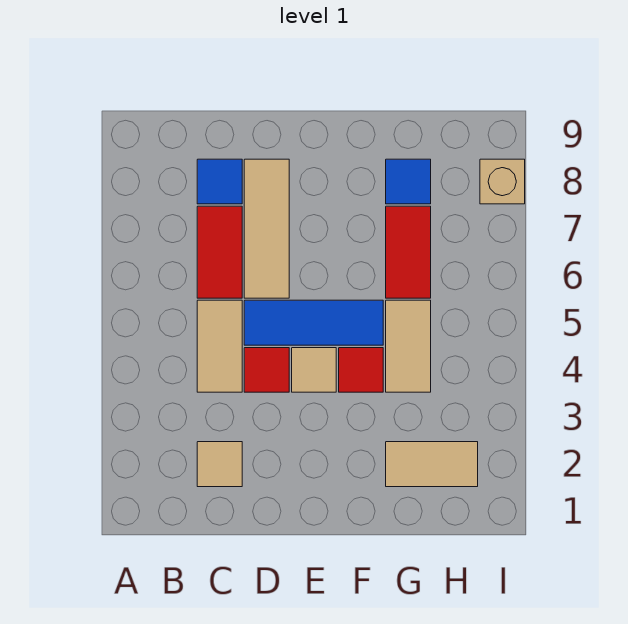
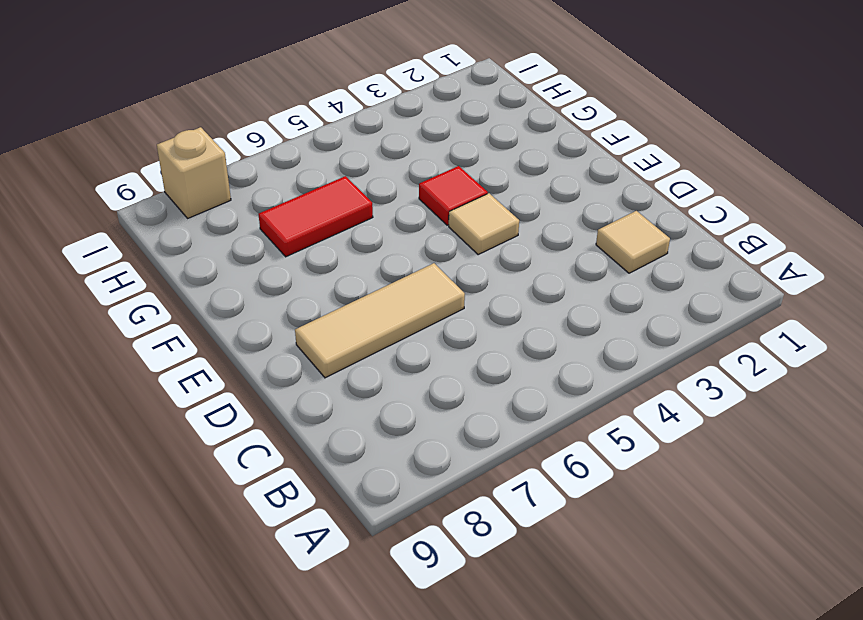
none -> tan tile C4:C5 level 1
none -> red tile C6:C7 level 1
none -> blue tile C8 level 1

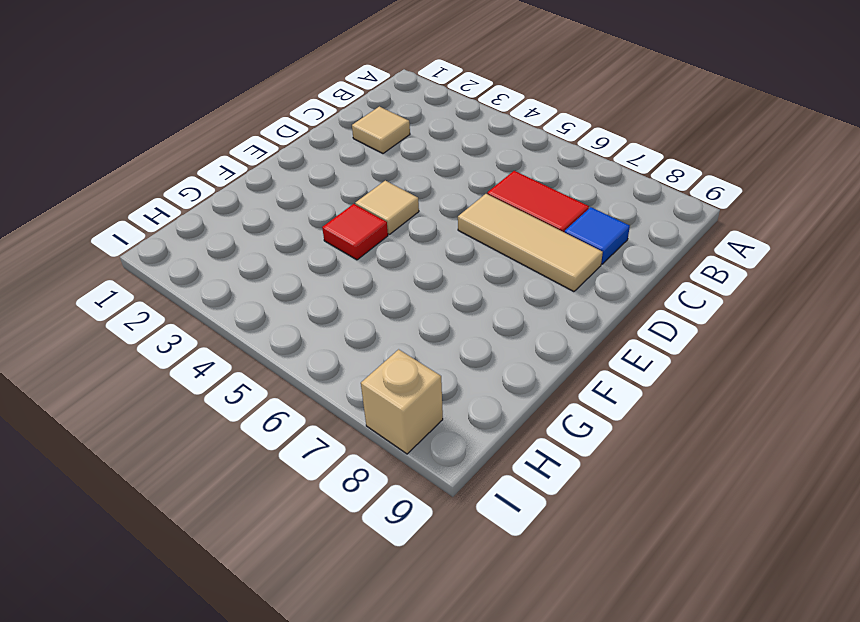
none -> tan tile C4:C5 level 1
none -> red tile D4 level 1
none -> blue tile D5:F5 level 1

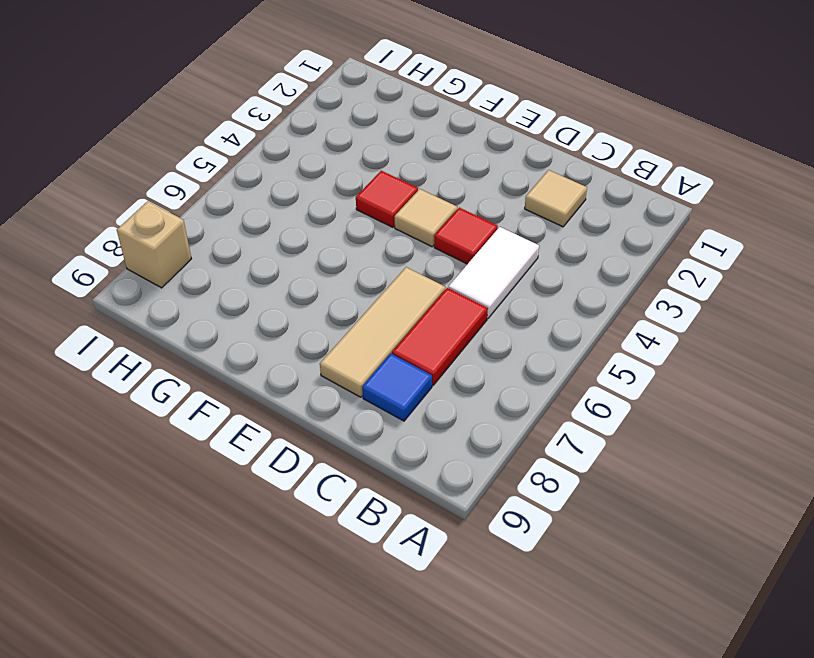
white tile C4:C5 level 1 -> tan tile C4:C5 level 1
none -> blue tile D5:F5 level 1
none -> tan tile G2:H2 level 1
none -> tan tile G4:G5 level 1

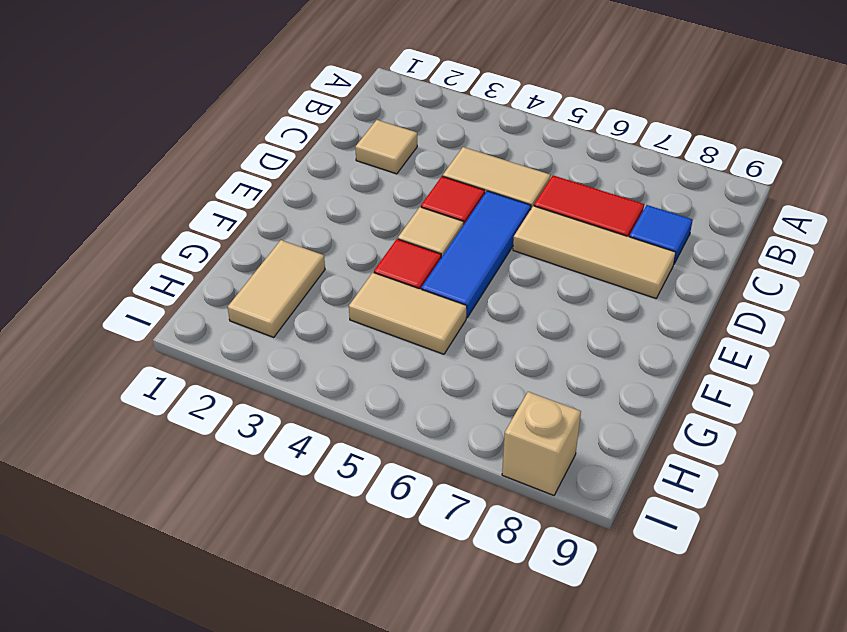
none -> red tile G6:G7 level 1
none -> blue tile G8 level 1

